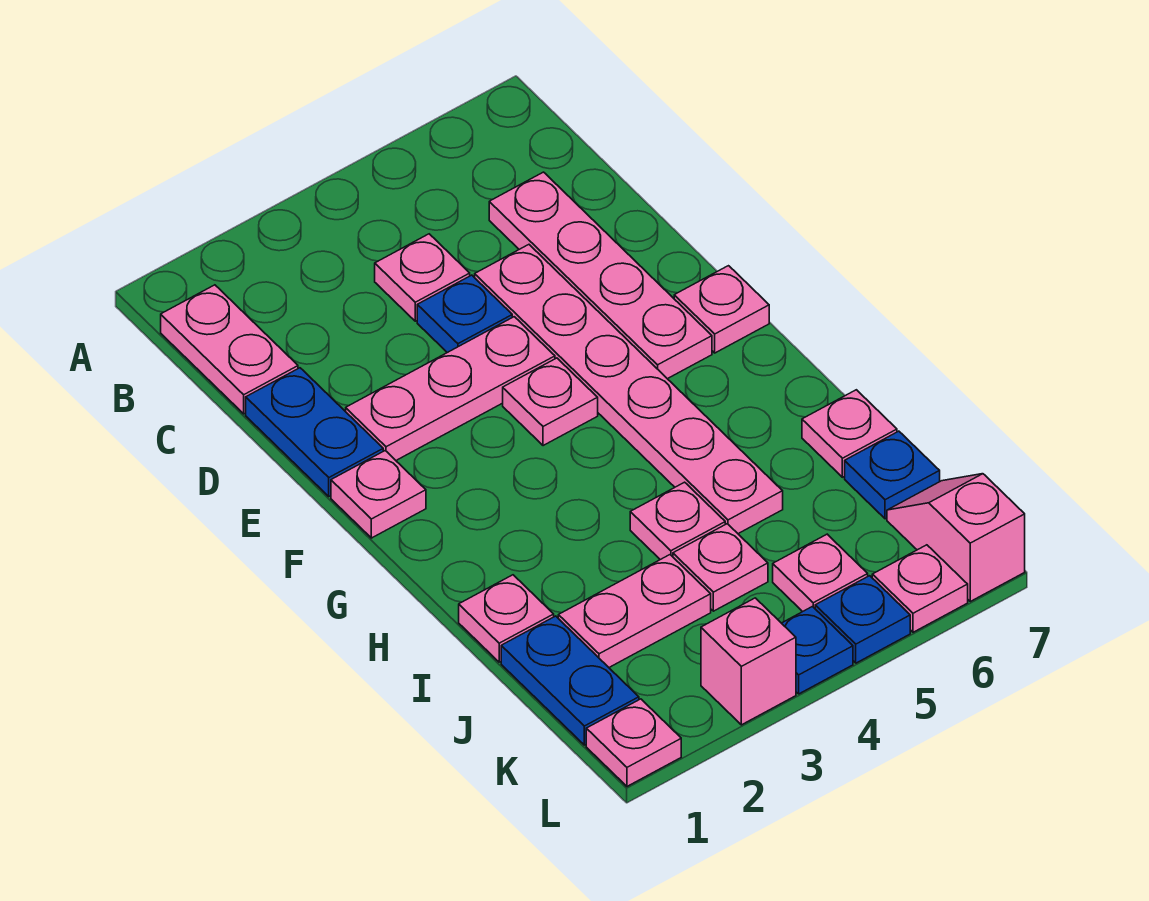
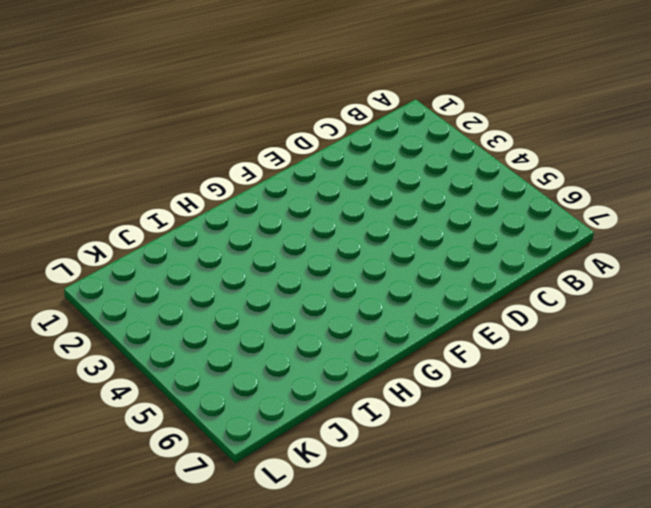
none -> pink plate B1:C1 level 1
none -> pink plate C4 level 1
none -> pink plate C6:F6 level 1

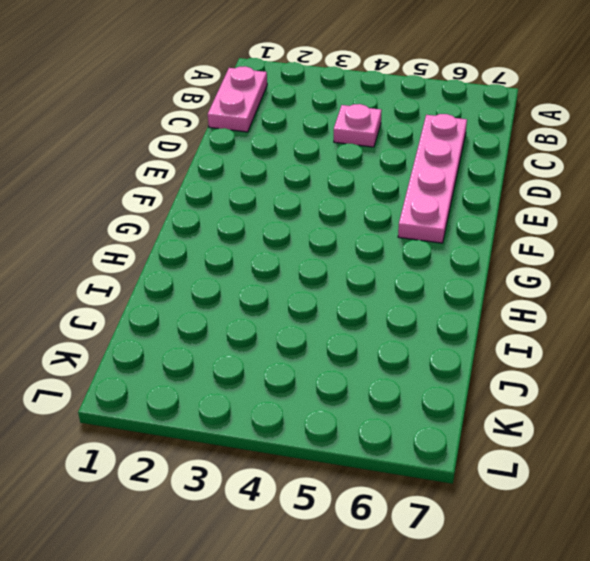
none -> blue plate D1:E1 level 1
none -> blue plate D4 level 1
none -> pink plate D5:I5 level 1

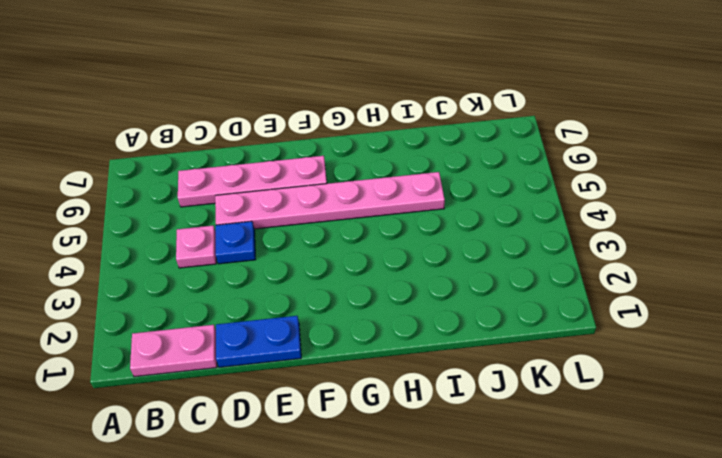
none -> pink plate E2:E4 level 1
none -> pink plate F1 level 1
none -> pink plate F4 level 1

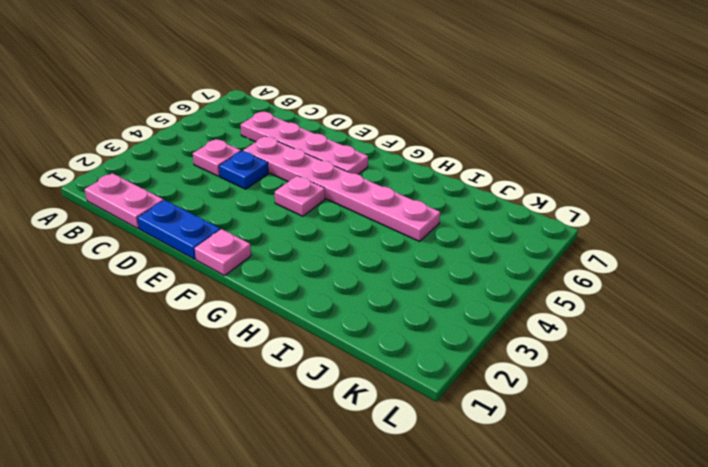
none -> pink plate E2:E4 level 1
none -> pink plate F7 level 1
none -> pink plate I1 level 1

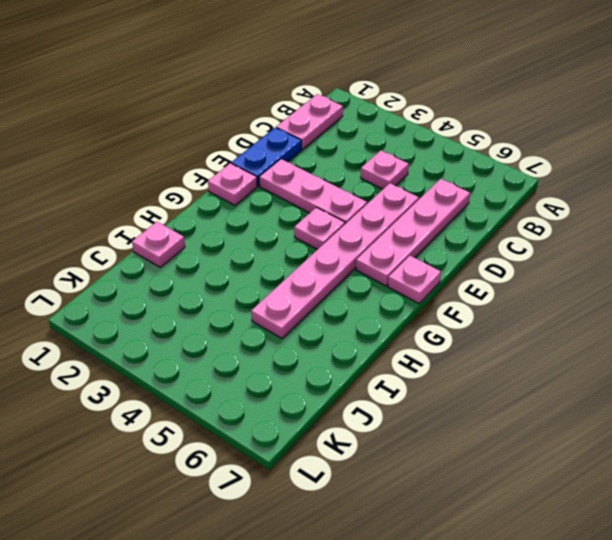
none -> blue plate D4 level 1
none -> pink plate I4 level 1
none -> pink plate I7 level 1

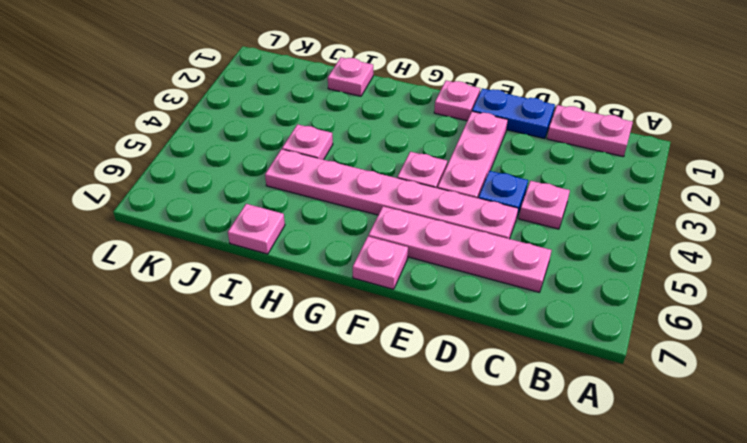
none -> blue plate J1:K1 level 1
none -> pink plate J2:J3 level 1
none -> pink plate J4 level 1

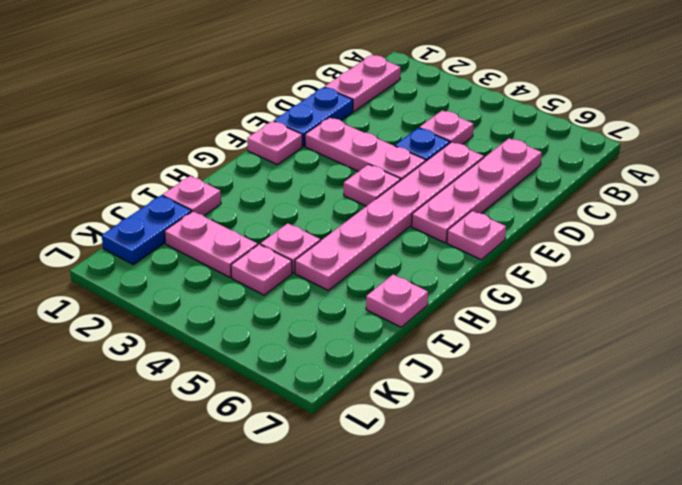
none -> blue plate J7 level 1
none -> pink plate K5 level 1
none -> pink slope K7:L7 level 1 top L

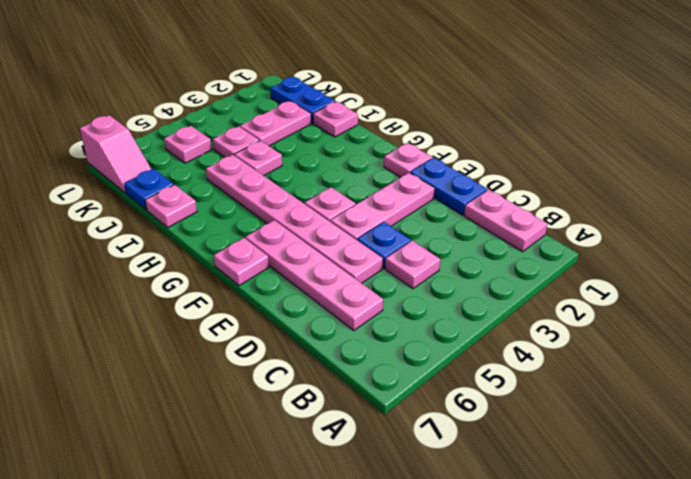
none -> pink plate L1 level 1
none -> pink brick L3 level 1
none -> blue plate L4 level 1

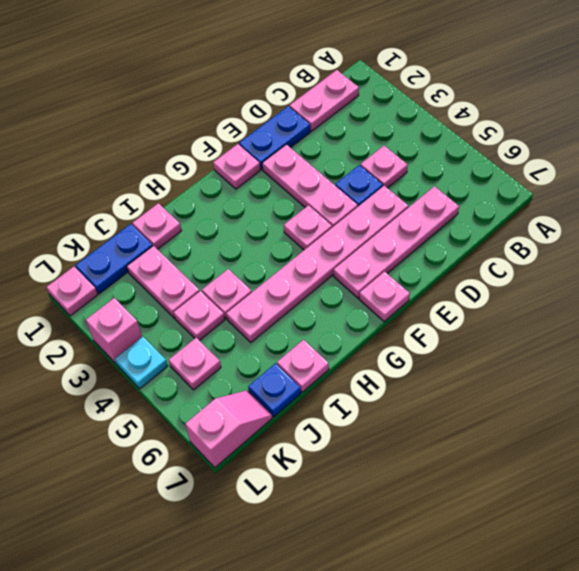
cyan plate L4 level 1 -> blue plate L4 level 1
none -> blue plate L5 level 1
none -> pink plate L6 level 1

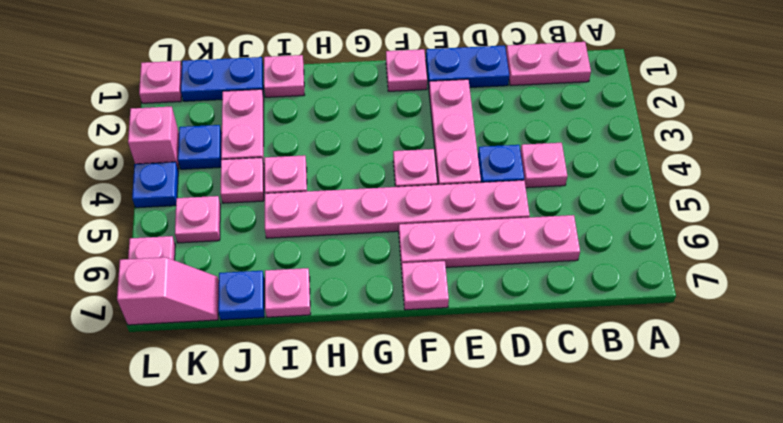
blue plate K3 level 1 -> blue plate L5 level 1

